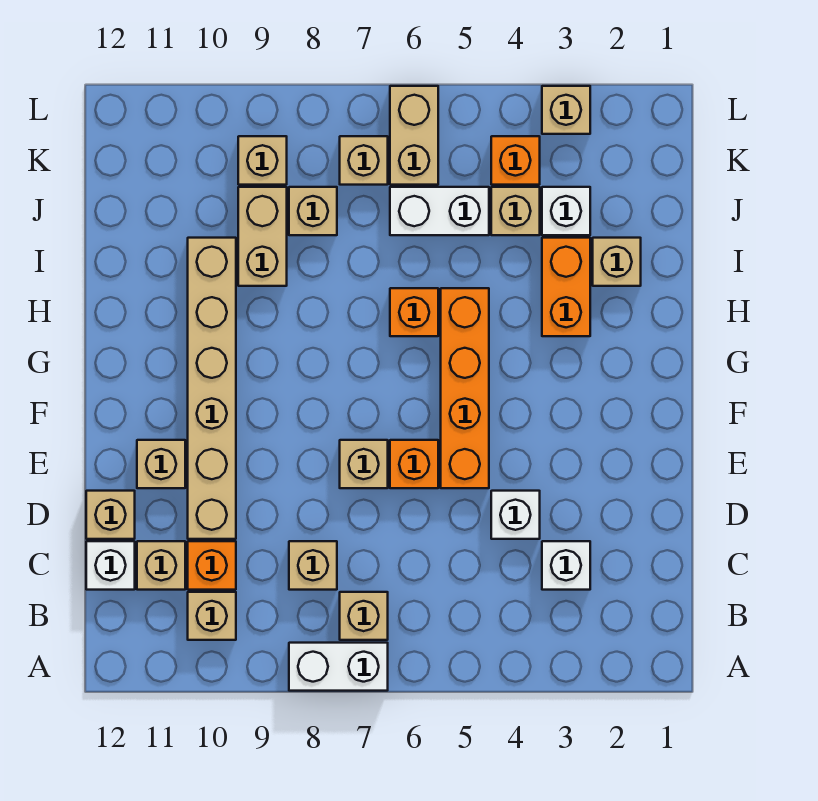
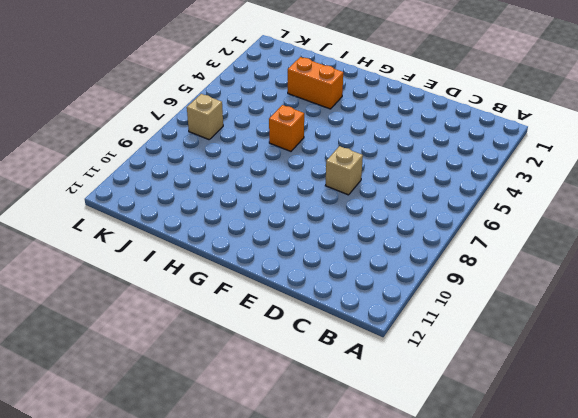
none -> white brick A7:A8 level 1
none -> tan brick B7 level 1
none -> tan brick B10 level 1

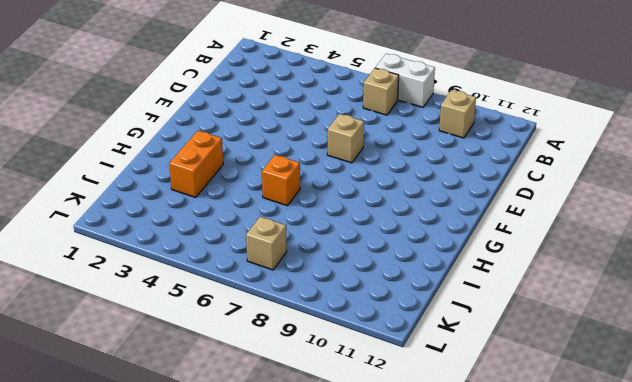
none -> white brick C3 level 1
none -> tan brick C8 level 1
none -> orange brick C10 level 1

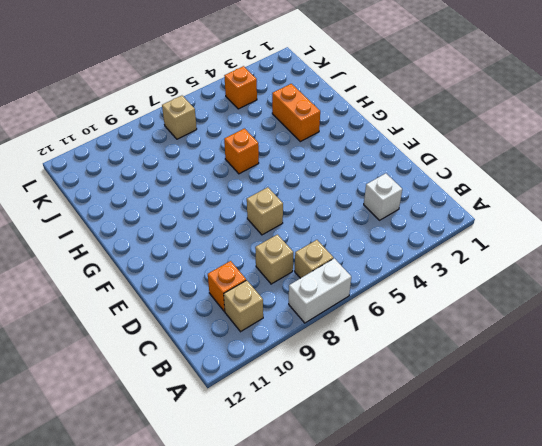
none -> tan brick C11 level 1
none -> white brick C12 level 1
none -> white brick D4 level 1

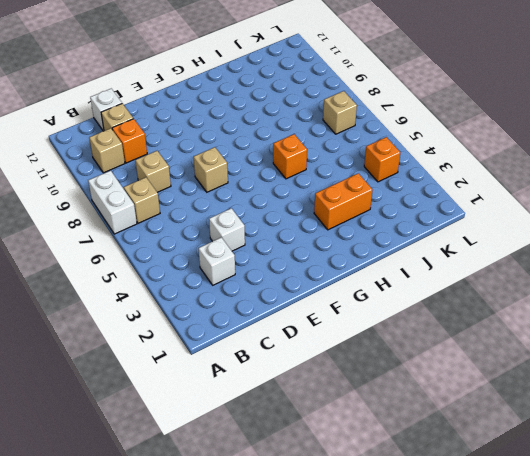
none -> tan brick D10:I10 level 1
none -> tan brick D12 level 1
none -> orange brick E5:H5 level 1

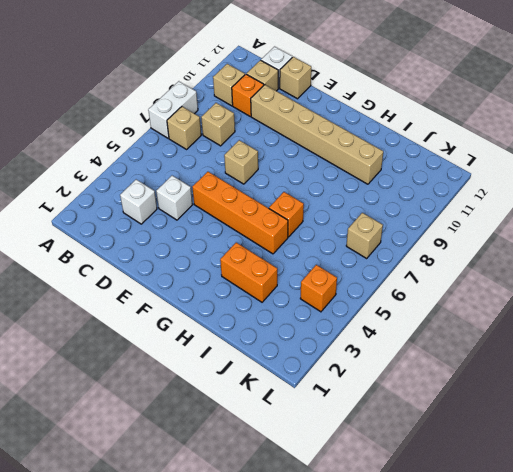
none -> orange brick E6 level 1
none -> tan brick E11 level 1
none -> tan brick I2 level 1

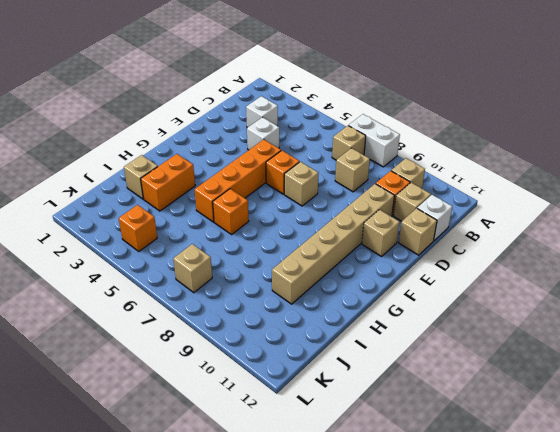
none -> tan brick I9:J9 level 1
none -> white brick J3 level 1
none -> tan brick J4 level 1

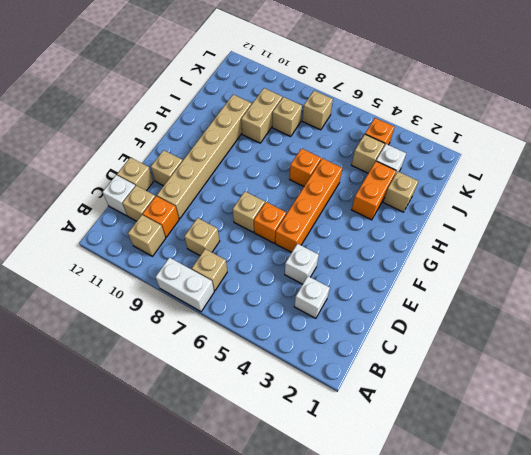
none -> white brick J5:J6 level 1
none -> tan brick K6:L6 level 1
none -> tan brick K9 level 1

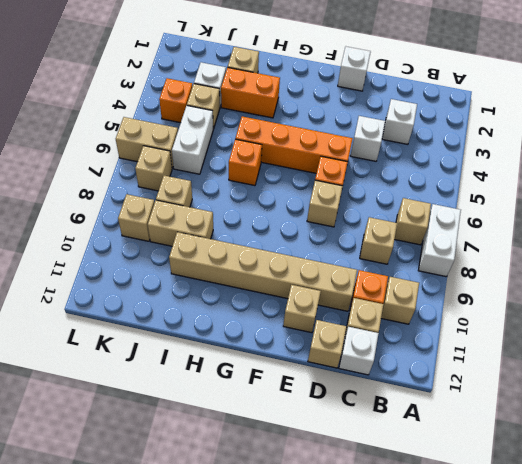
white brick E1 level 1 -> none
none -> tan brick L3 level 1

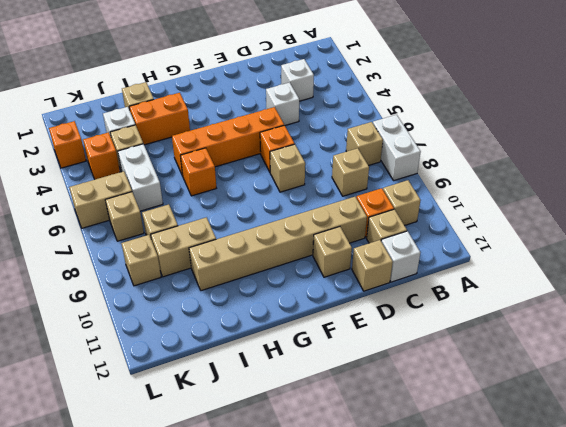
orange brick L3 level 1 -> tan brick L3 level 1

